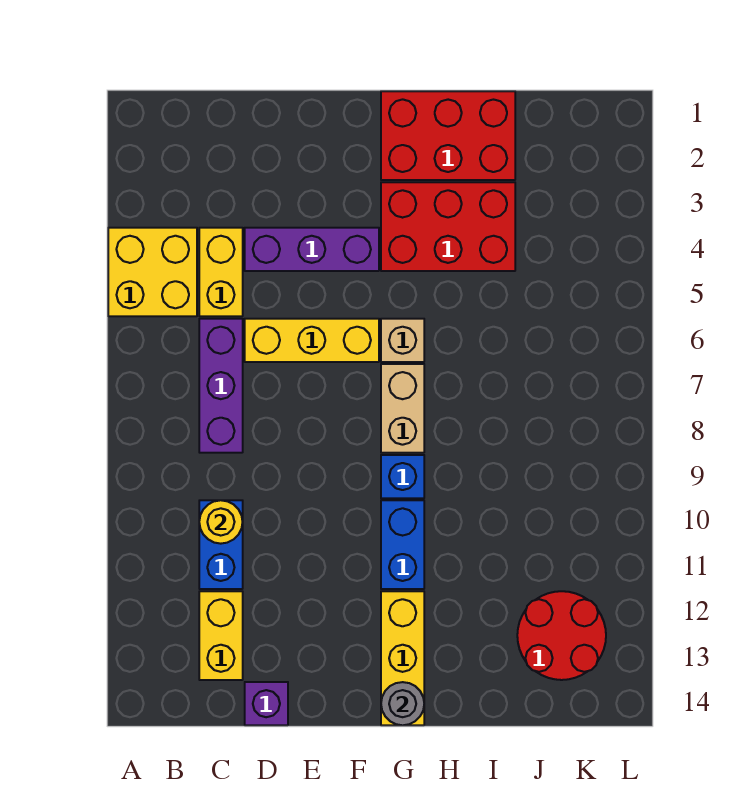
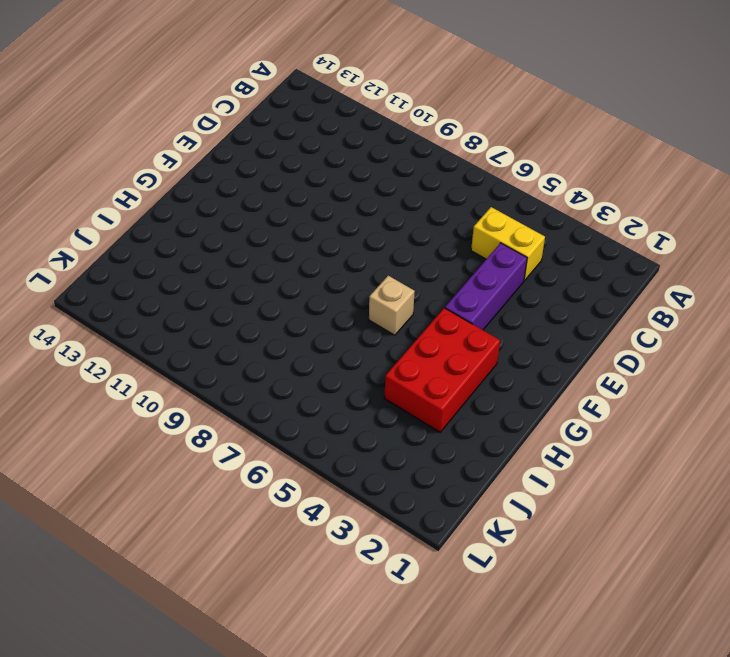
none -> yellow brick A4:B5 level 1
none -> purple brick C6:C8 level 1
none -> blue brick C10:C11 level 1

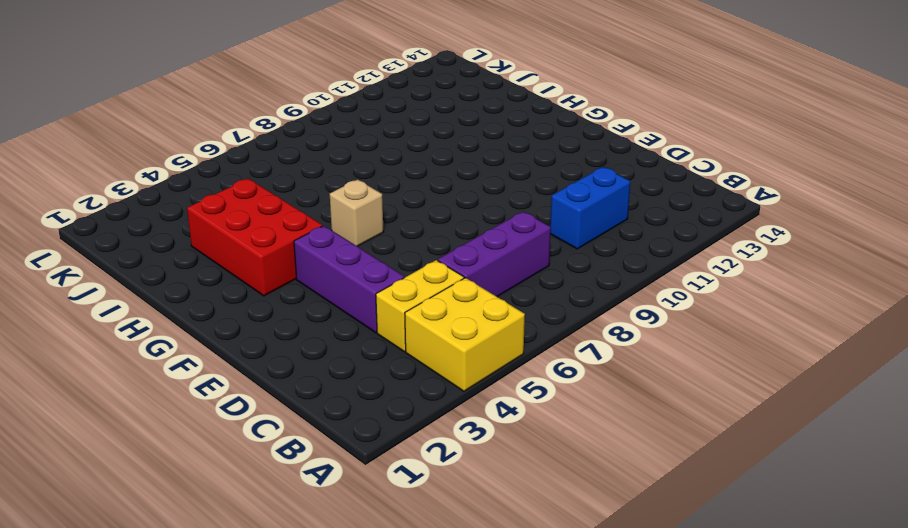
none -> yellow brick C12:C13 level 1
none -> yellow brick D6:F6 level 1
none -> purple brick D14 level 1

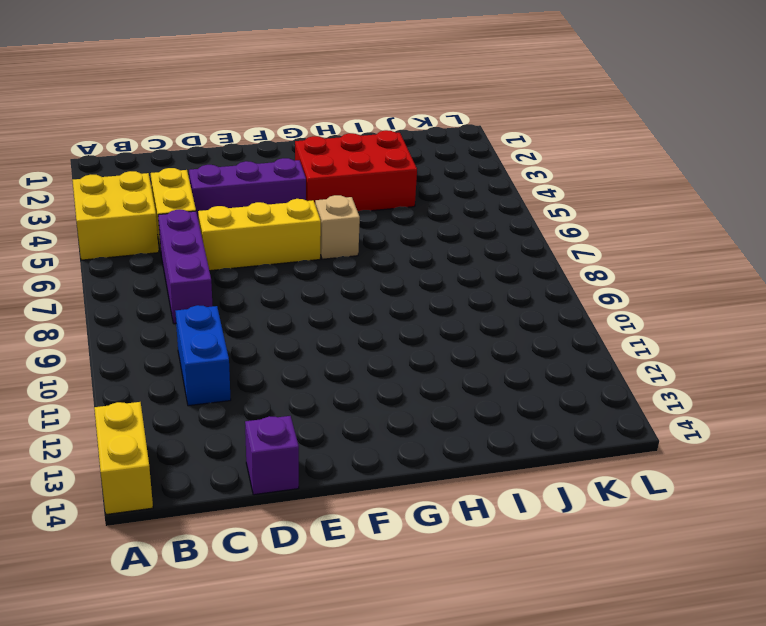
yellow brick A13:A14 level 1 -> yellow brick C12:C13 level 1
none -> red brick G1:I2 level 1
none -> tan brick G7:G8 level 1
none -> blue brick G9 level 1

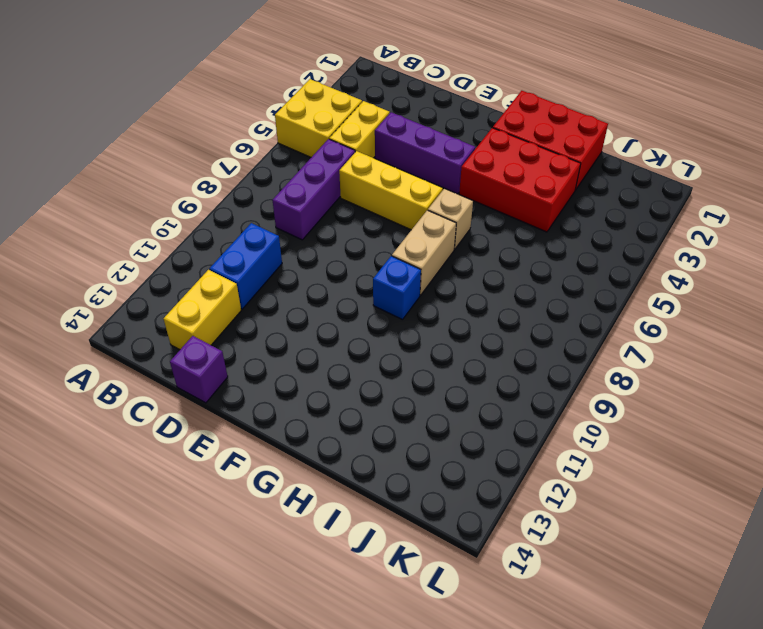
none -> blue brick G10:G11 level 1
none -> yellow brick G12:G14 level 1
none -> red round brick J12:K13 level 1

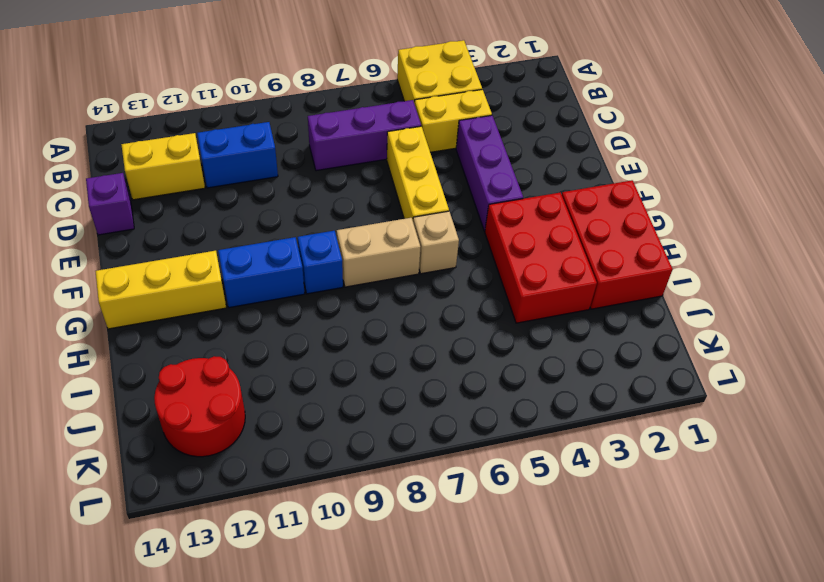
none -> yellow round brick C10 level 2
none -> grey round brick G14 level 2

